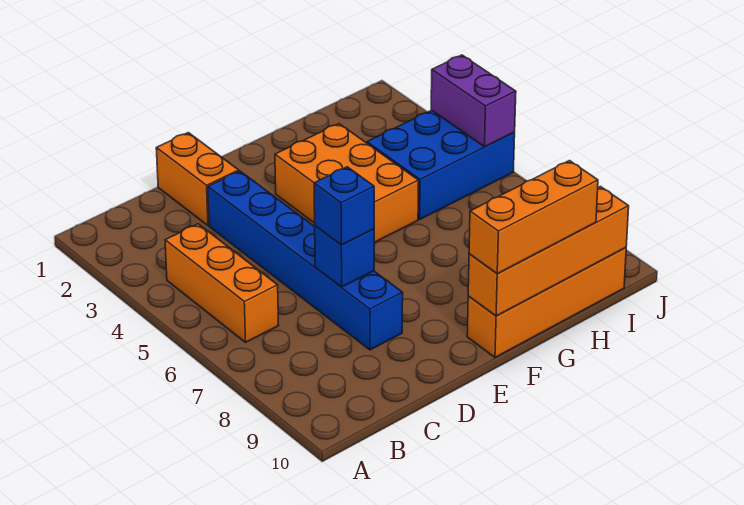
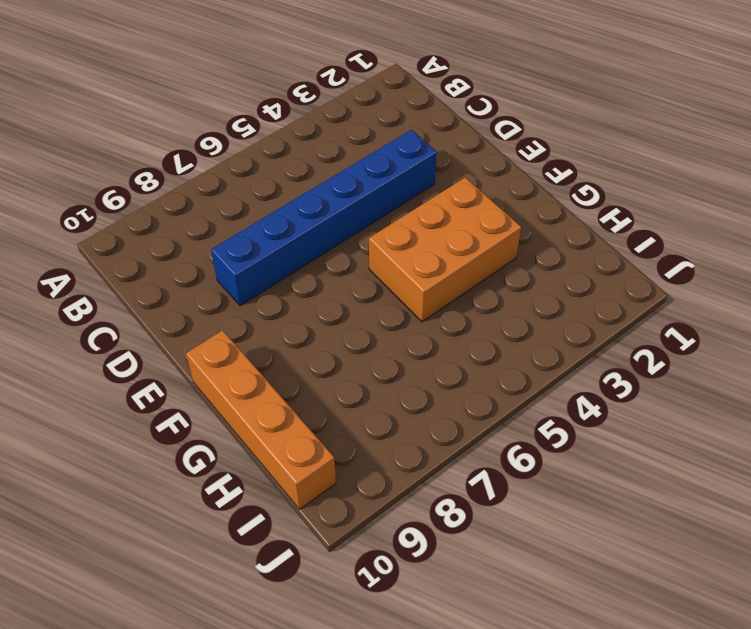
none -> orange brick B4:B6 level 1
none -> orange brick D1:D2 level 1

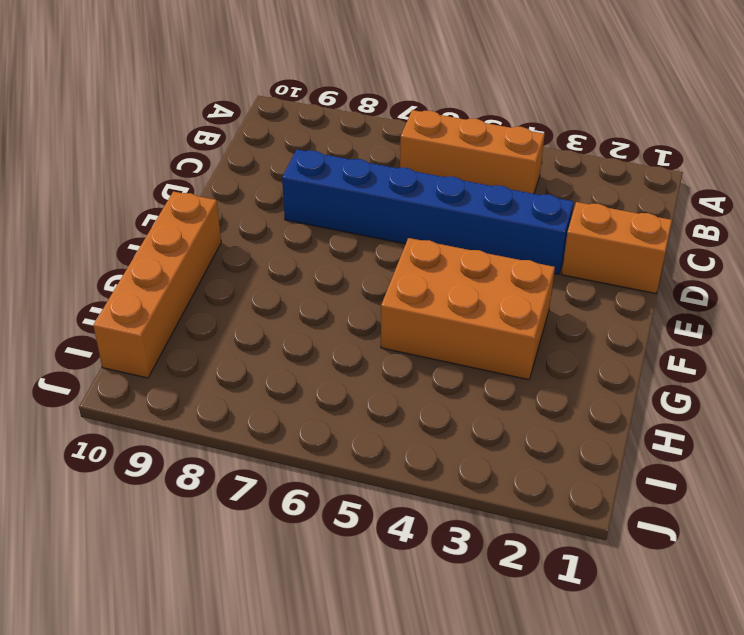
none -> blue brick H4:J5 level 1
none -> blue brick D7 level 2

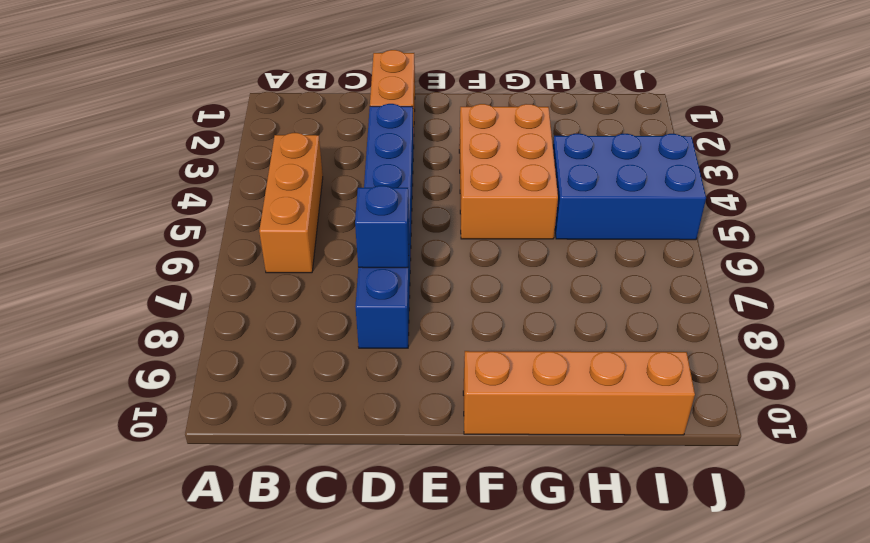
none -> orange brick F10:I10 level 2
none -> purple brick J4:J5 level 2

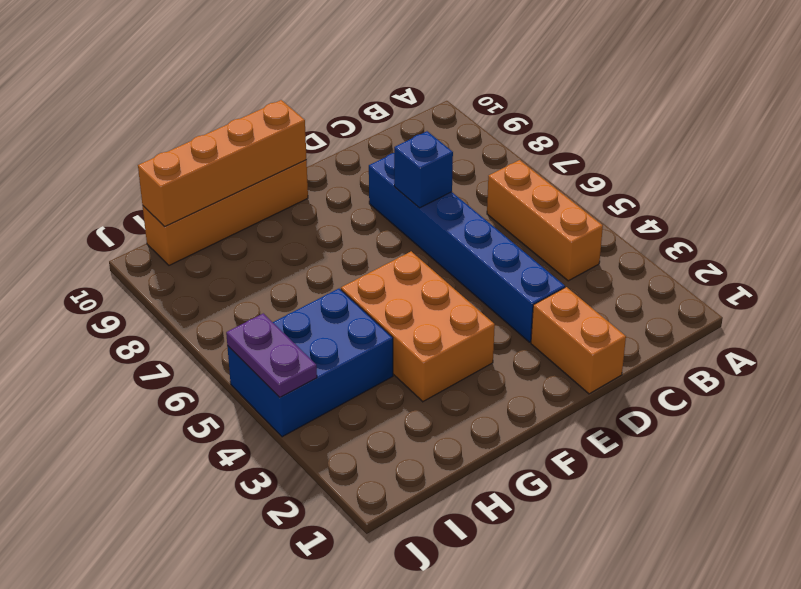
purple plate J4:J5 level 2 -> purple brick J4:J5 level 2
none -> blue brick D7 level 3
none -> orange brick F10:H10 level 3

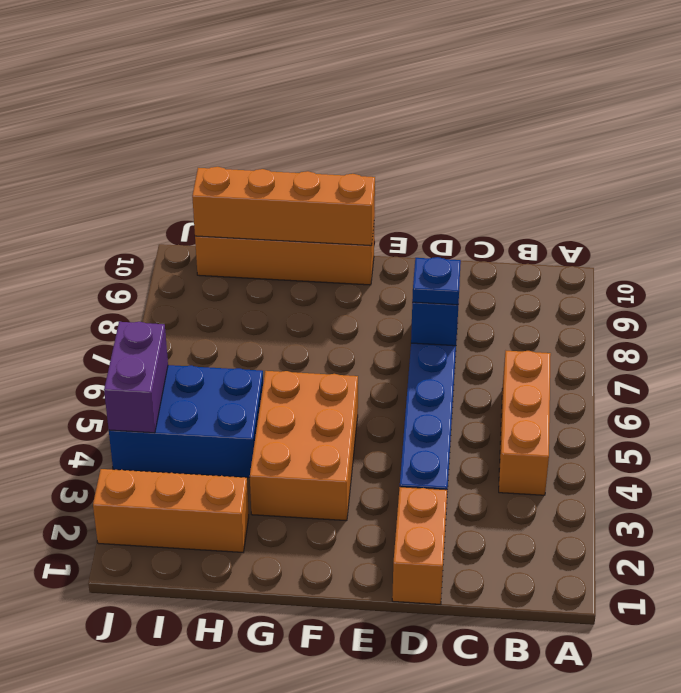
blue plate D7 level 3 -> blue brick D7 level 3
orange brick H2:J2 level 1 -> orange brick F10:H10 level 3

